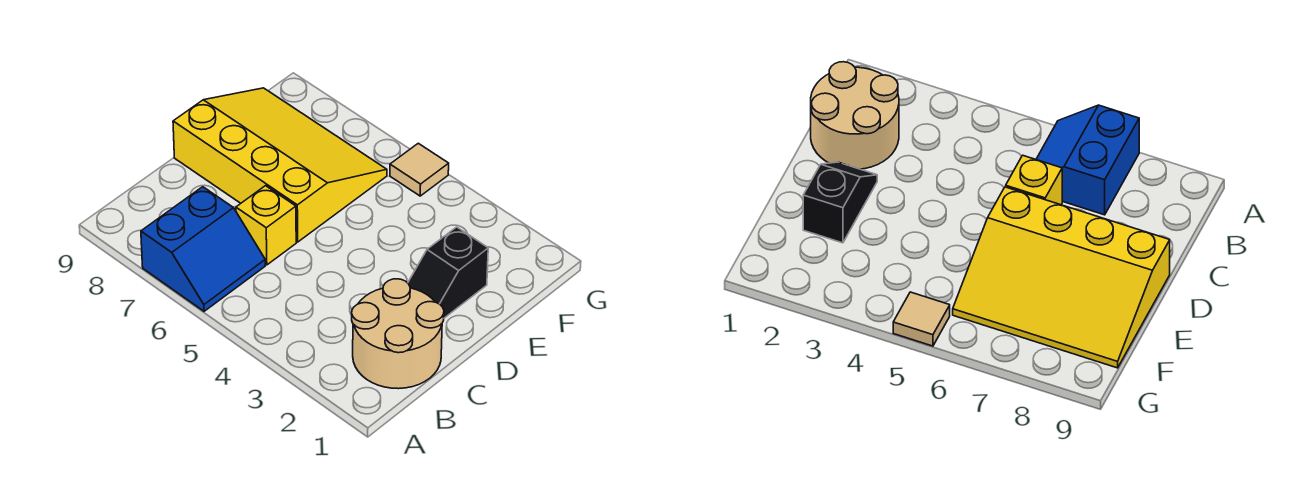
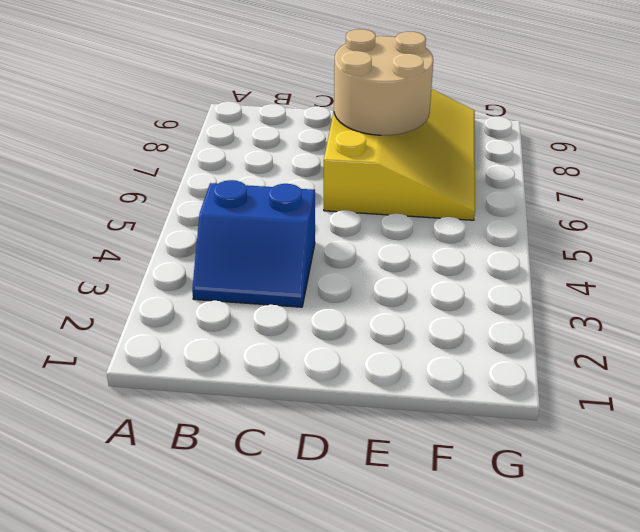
blue slope B3:C4 level 1 top 4 -> blue slope A6:B7 level 1 top 7
tan round brick D7:E8 level 2 -> tan round brick B1:C2 level 1
none -> yellow brick C6 level 1
none -> black slope D2:E2 level 1 top E

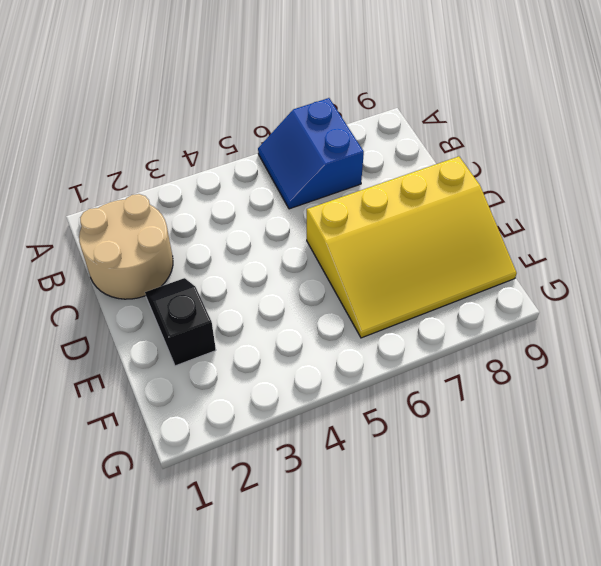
none -> yellow brick C6 level 1
none -> tan tile G5 level 1

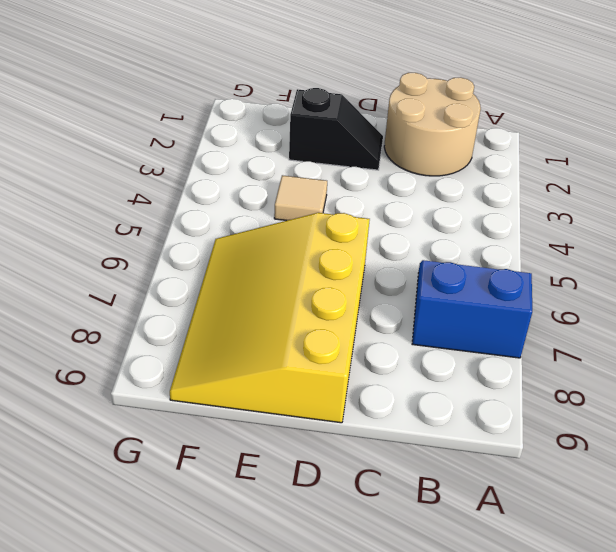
tan tile E4 level 1 -> tan tile G5 level 1
none -> yellow brick C6 level 1

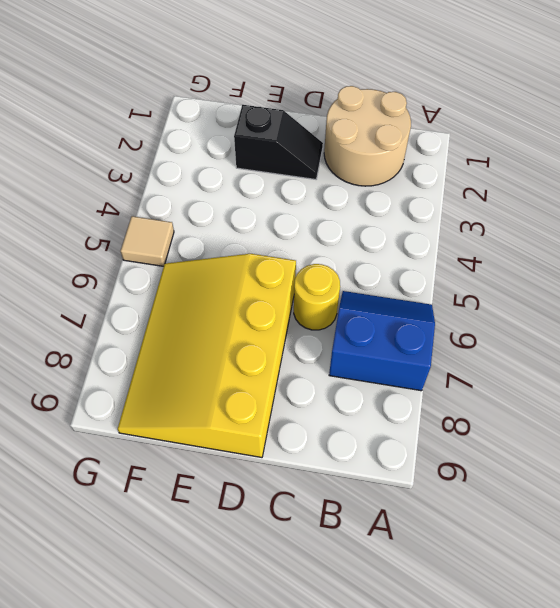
yellow round brick C6 level 1 -> yellow brick C6 level 1

